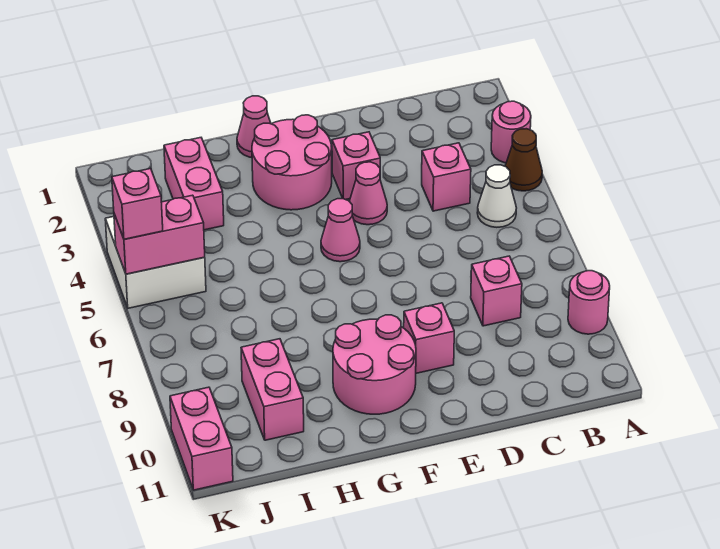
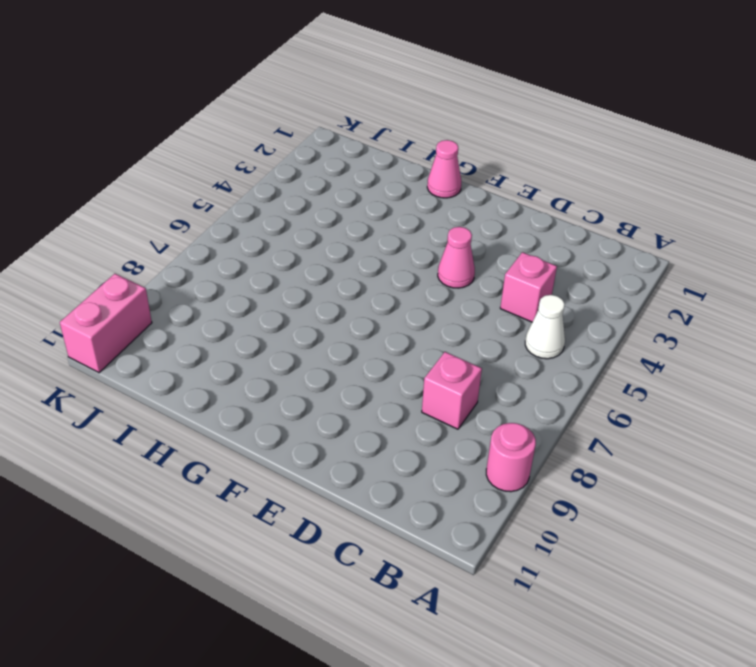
none -> pink round brick A3 level 1
none -> brown cone A4 level 1
none -> pink brick E3 level 1

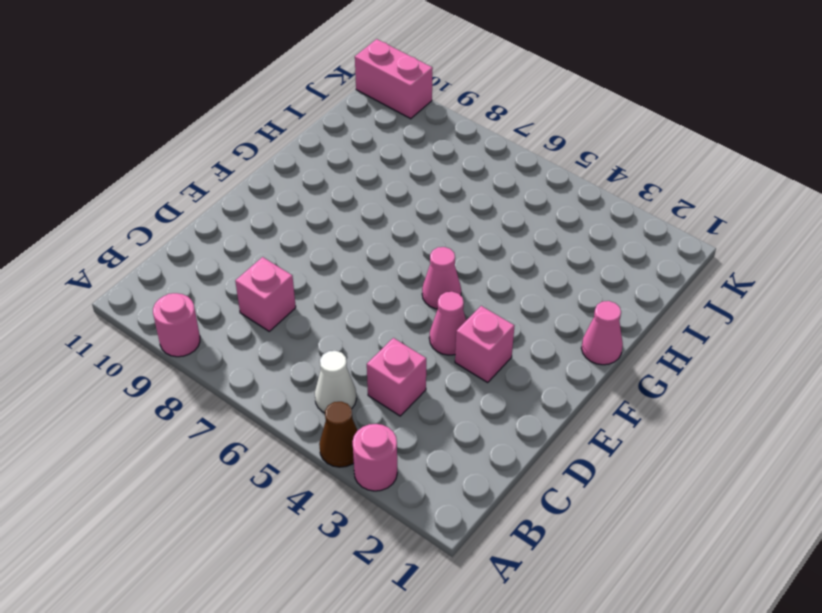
none -> pink brick E9 level 1
none -> pink round brick F2:G3 level 1
none -> pink round brick F9:G10 level 1

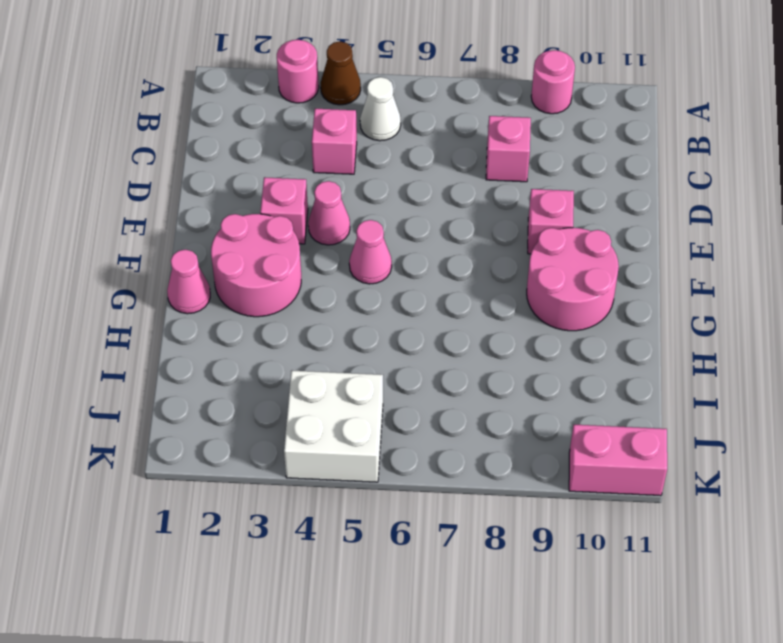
none -> pink brick I2:I3 level 1
none -> pink brick I9:I10 level 1
none -> pink brick J5:K5 level 2

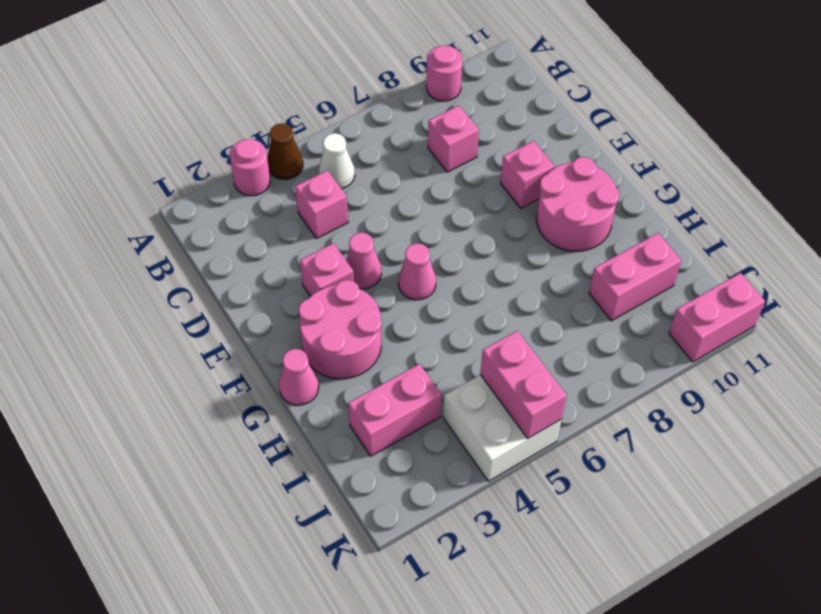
none -> pink brick K5 level 3

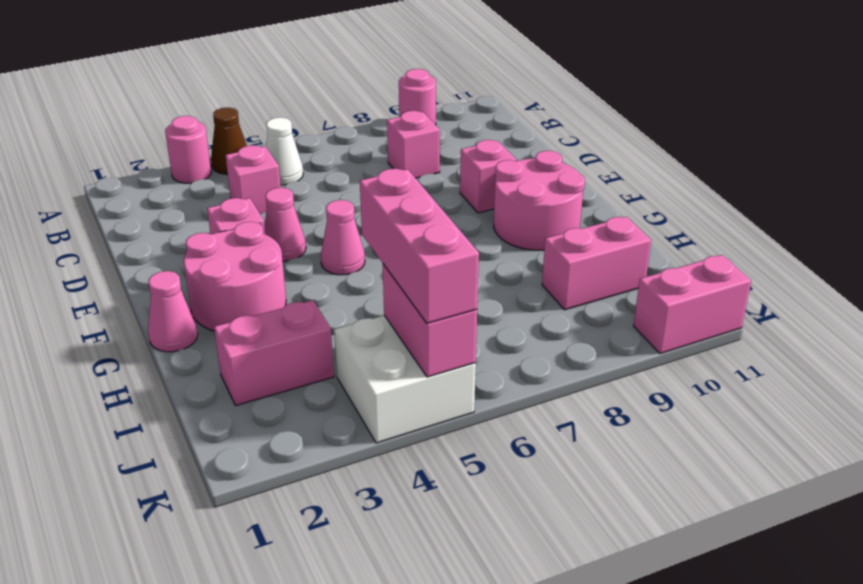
pink brick I5:K5 level 3 -> pink brick K5 level 3

